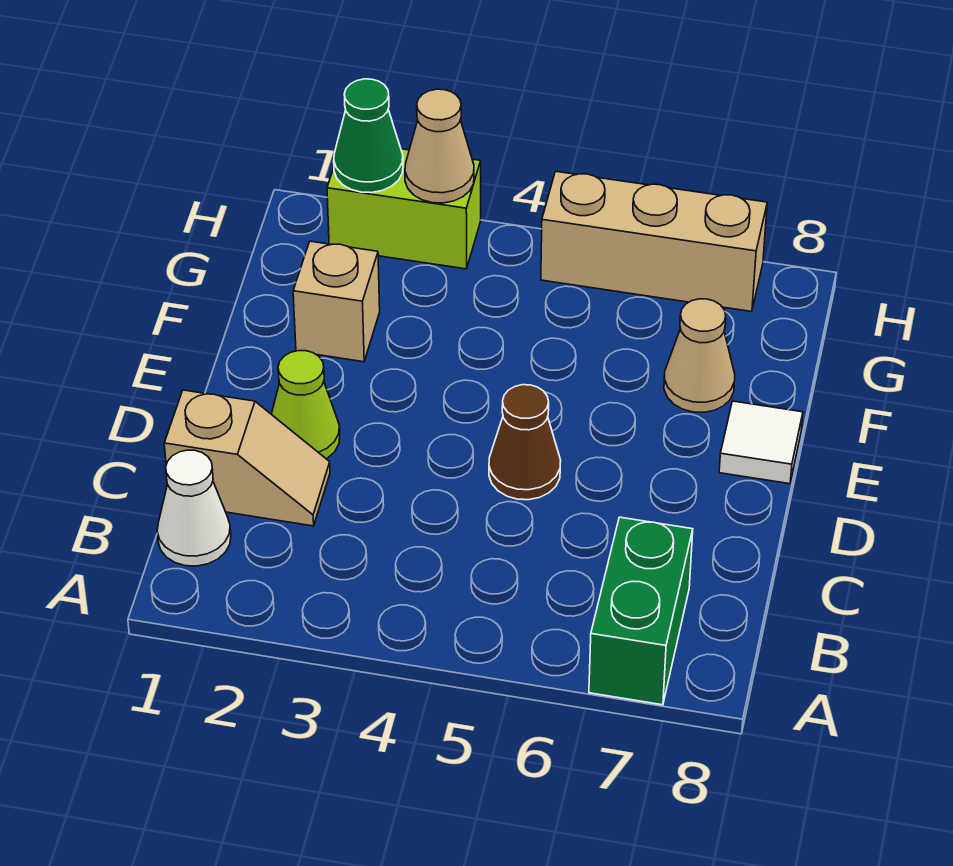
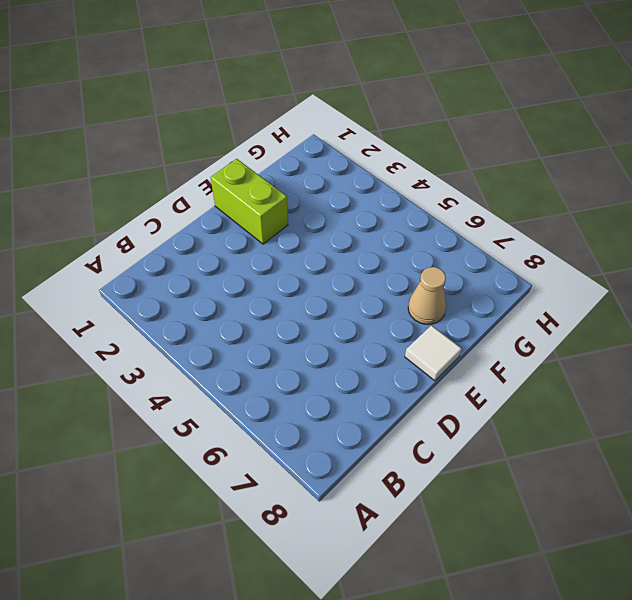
lime brick E1:E2 level 1 -> lime brick H2:H3 level 1
none -> green brick A7:B7 level 1
none -> white cone B1 level 1
none -> tan slope C1:C2 level 1 top 1

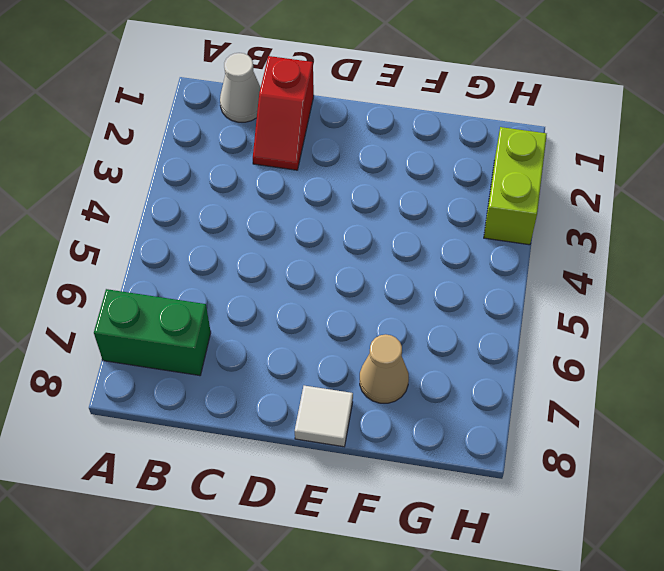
red slope C1:C2 level 1 top 1 -> tan slope C1:C2 level 1 top 1
none -> lime cone D2 level 1
none -> brown cone D5 level 1
none -> tan brick F2 level 1

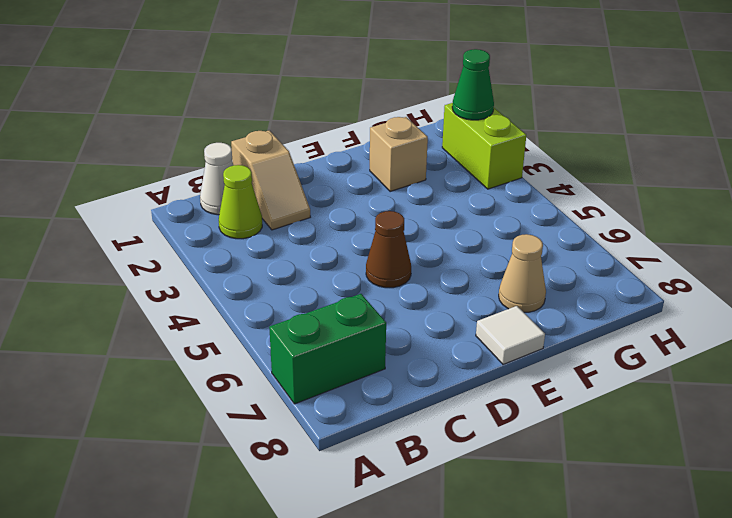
lime cone B2 level 1 -> lime cone D2 level 1
none -> tan brick H5:H7 level 1
none -> tan cone H3 level 2

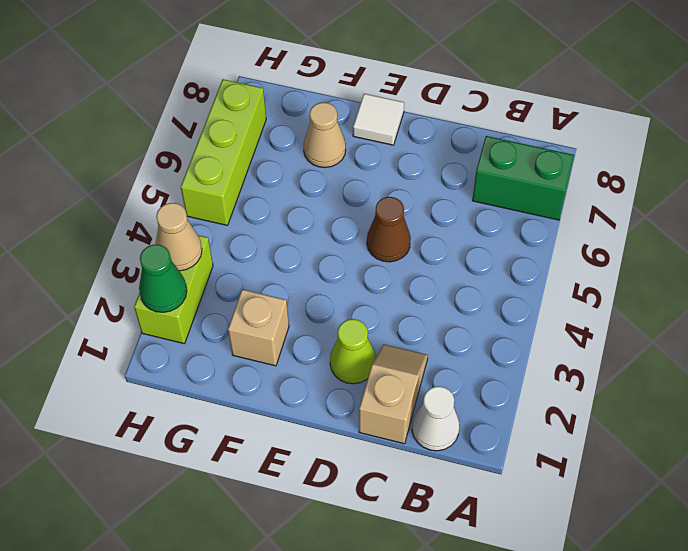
lime brick H5:H7 level 1 -> tan brick H5:H7 level 1

